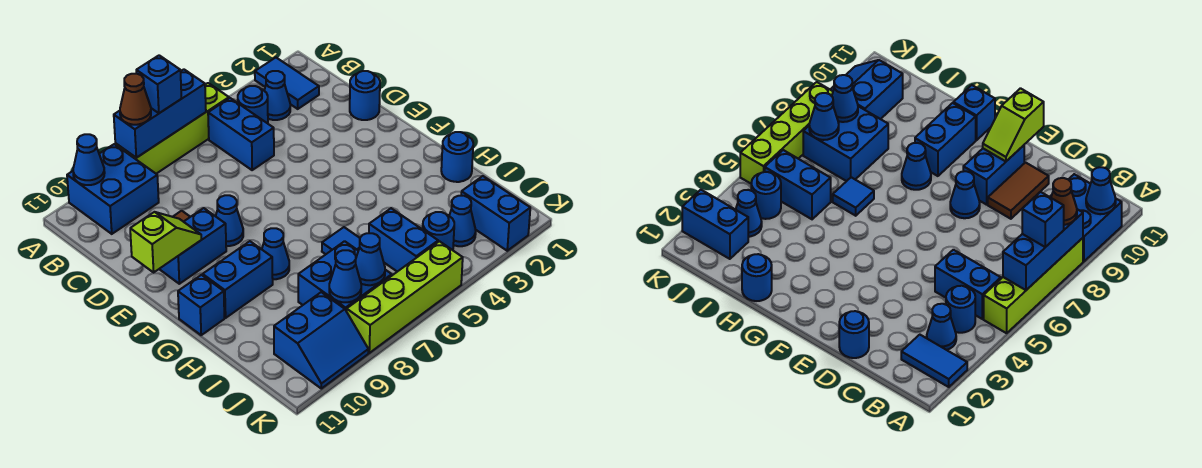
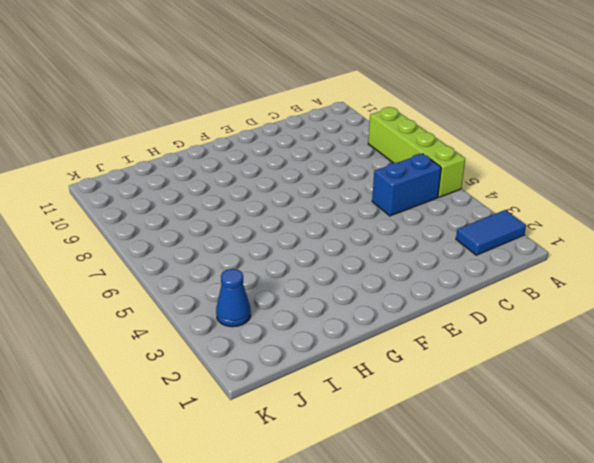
none -> blue brick A9:B10 level 1
none -> blue cone B3 level 1
none -> blue round brick B4 level 1

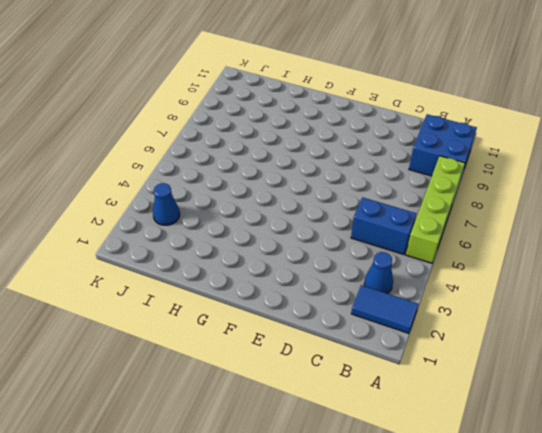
none -> blue round brick B4 level 1
none -> blue round brick D1 level 1
none -> brown tile D9:D10 level 1

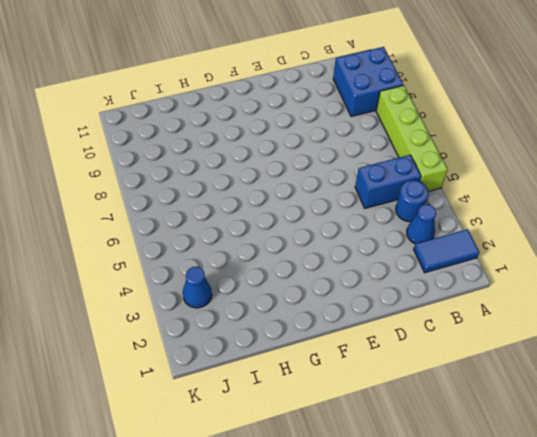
none -> blue round brick D1 level 1
none -> brown tile D9:D10 level 1
none -> blue cone E8 level 1

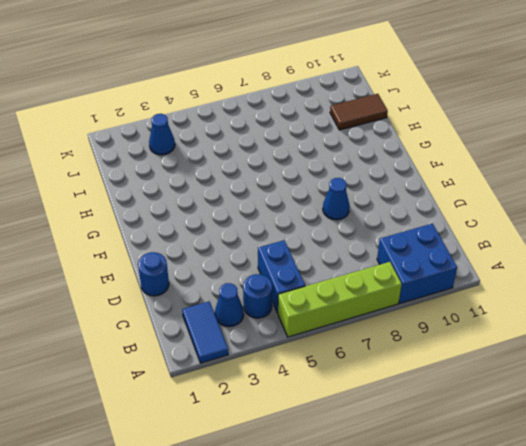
brown tile I10:I11 level 1 -> brown tile D9:D10 level 1
none -> blue brick E9:E10 level 1
none -> blue cone G8 level 1
none -> blue brick G9:G10 level 1

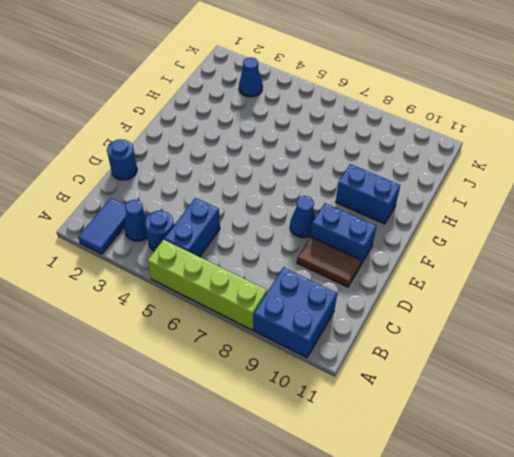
none -> blue cone G8 level 1
none -> blue brick G11 level 1
none -> blue round brick H1 level 1

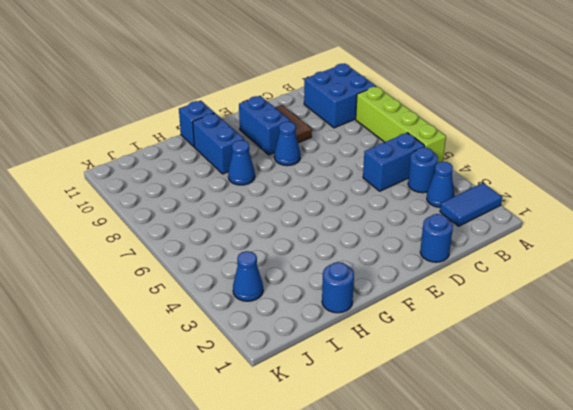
none -> blue tile H6 level 1
none -> blue brick I5:J5 level 1
none -> blue brick I7:J8 level 1

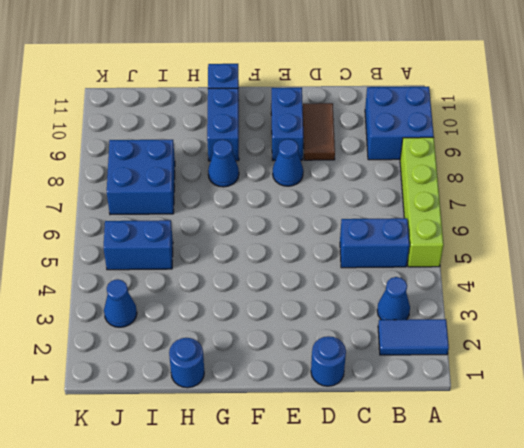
none -> blue round brick B4 level 1
none -> blue tile H6 level 1
none -> blue brick J2:K2 level 1

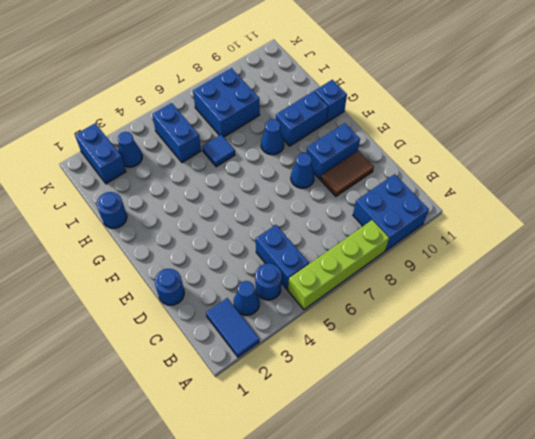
none -> blue round brick J4 level 1
none -> blue slope J9:K10 level 1 top J
none -> lime brick K5:K8 level 1

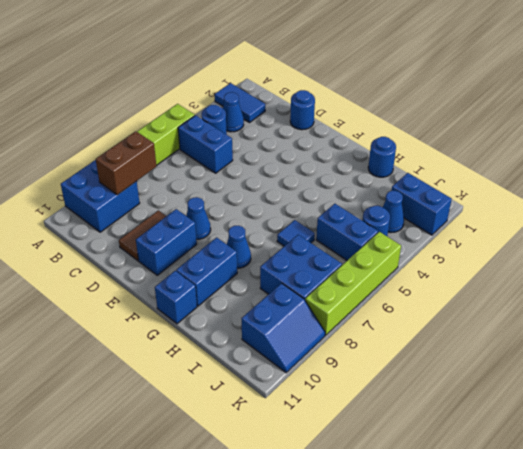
brown brick B8:B9 level 2 -> none
none -> blue brick A6:A8 level 2
none -> blue cone A10 level 2
none -> lime slope E10:E11 level 2 top 11

